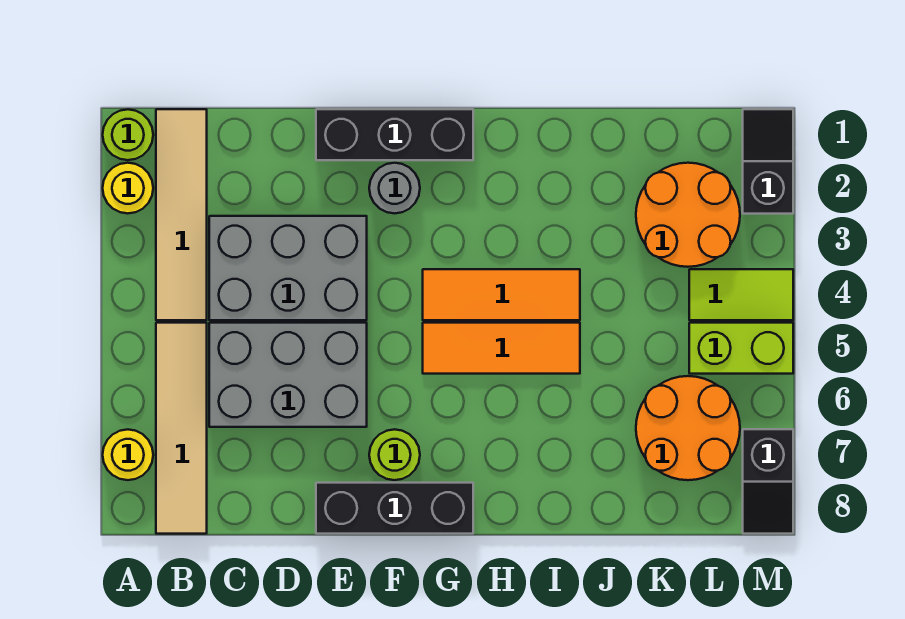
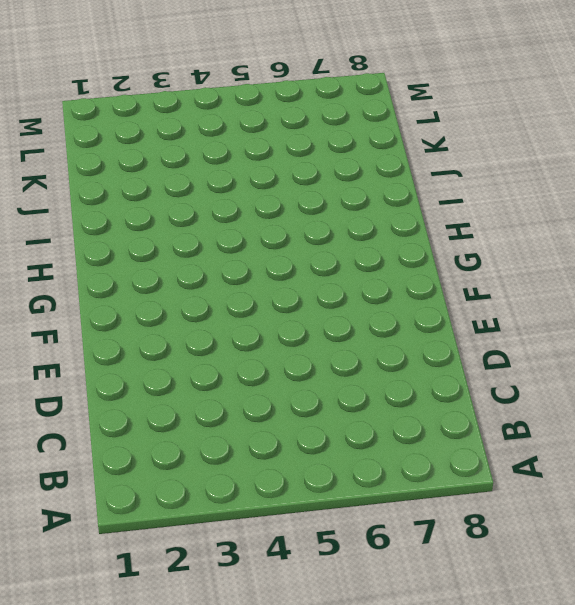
none -> lime round brick A1 level 1
none -> yellow round brick A2 level 1
none -> yellow round brick A7 level 1

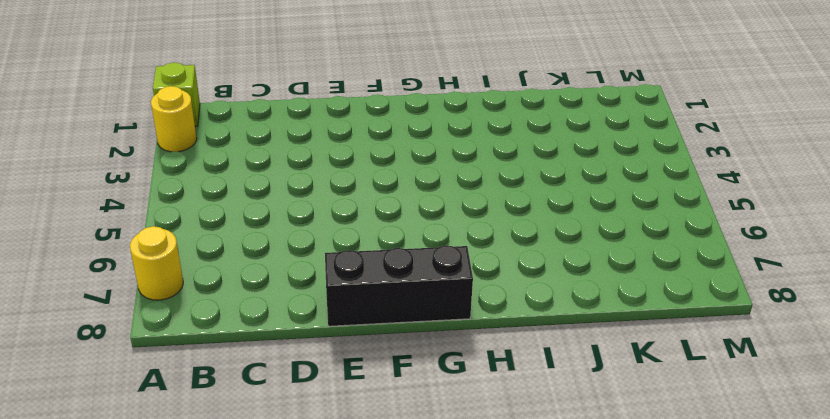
lime brick A1 level 1 -> lime round brick A1 level 1
none -> tan tile B1:B4 level 1
none -> tan tile B5:B8 level 1
none -> grey brick C3:E4 level 1

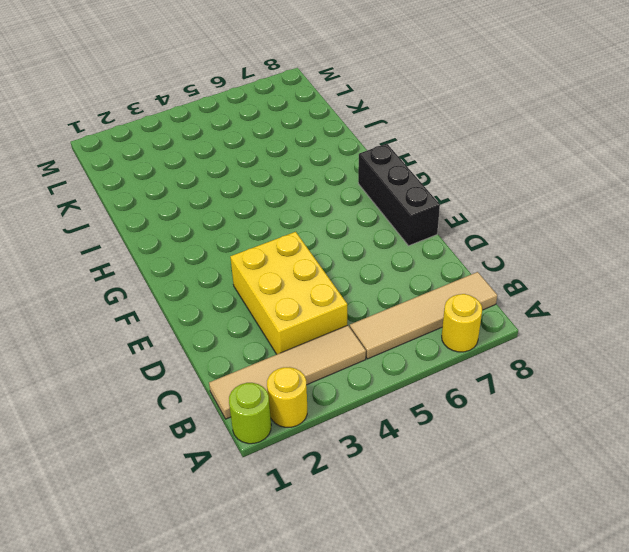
yellow brick C3:E4 level 1 -> grey brick C3:E4 level 1
none -> grey brick C5:E6 level 1
none -> black brick E1:G1 level 1
none -> grey round brick F2 level 1

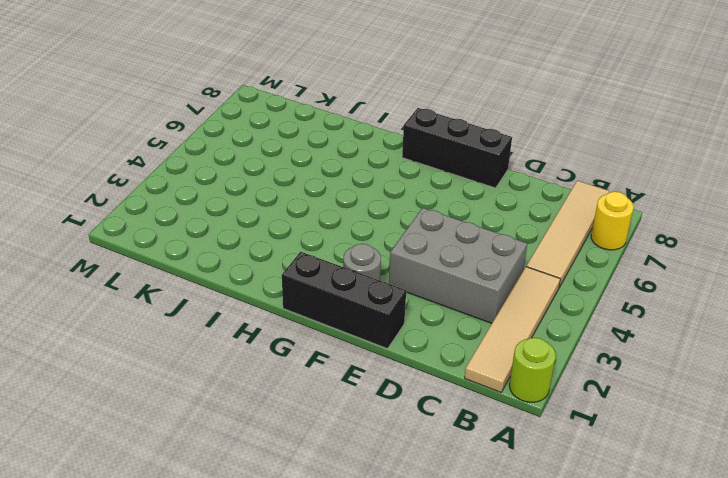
none -> yellow round brick A2 level 1
none -> grey brick C5:E6 level 1
none -> lime round brick F7 level 1

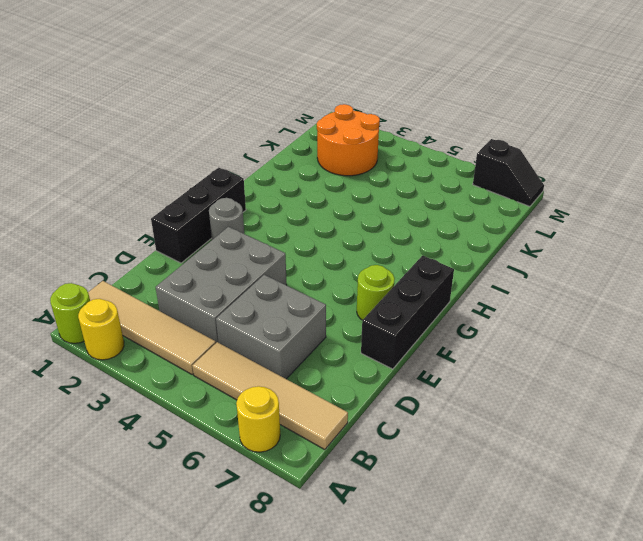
grey brick C5:D6 level 1 -> grey brick C5:E6 level 1
none -> orange tile G4:I4 level 1
none -> orange tile G5:I5 level 1
none -> orange round brick K6:L7 level 1

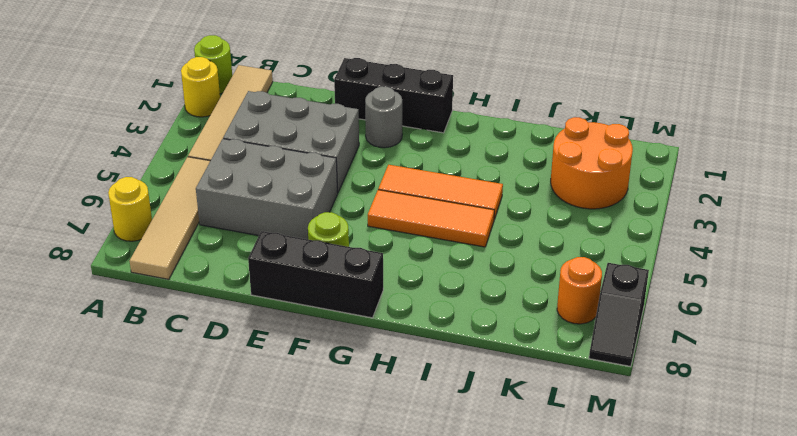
orange round brick L7 level 1 -> orange round brick K6:L7 level 1
none -> lime tile L4:M4 level 1
none -> lime brick L5:M5 level 1
none -> black slope M1:M2 level 1 top 2

